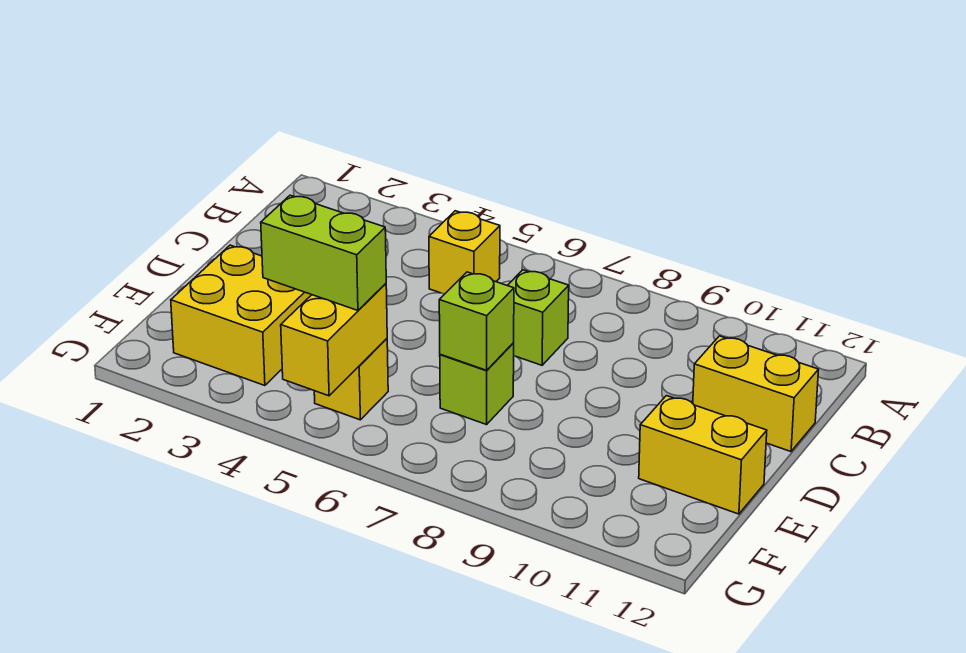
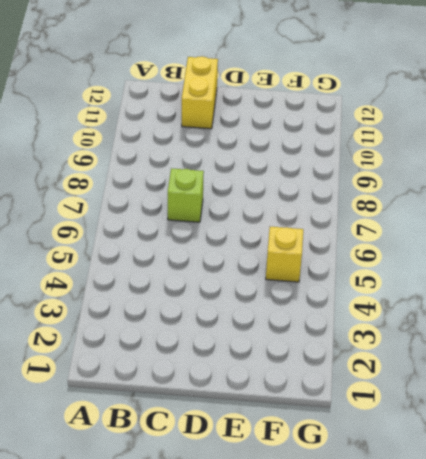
none -> yellow brick B5 level 1
none -> yellow brick E2:F3 level 1

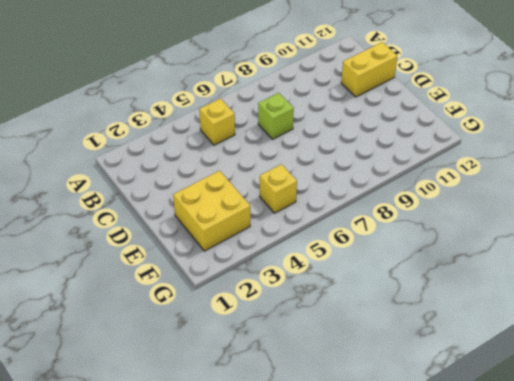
none -> lime brick E7 level 1
none -> yellow brick E11:E12 level 1

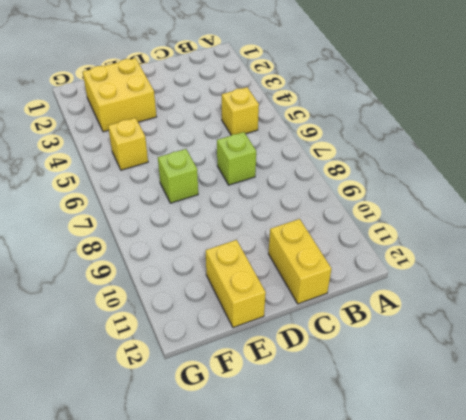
none -> lime brick E7 level 2
none -> yellow brick F5:G5 level 2

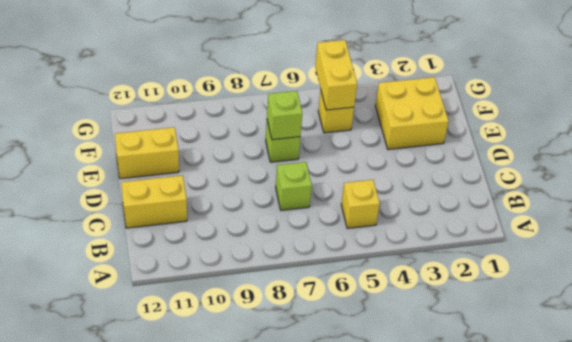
none -> lime brick F4:F5 level 3

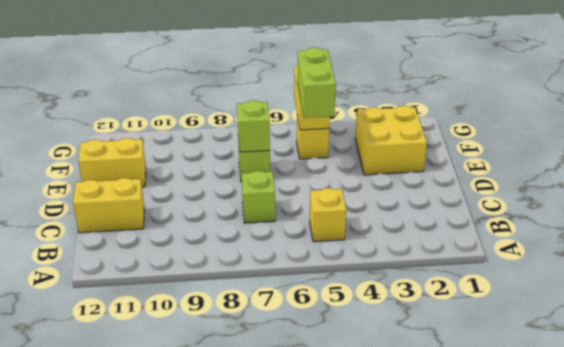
lime brick E5:F5 level 3 -> lime brick F4:F5 level 3

